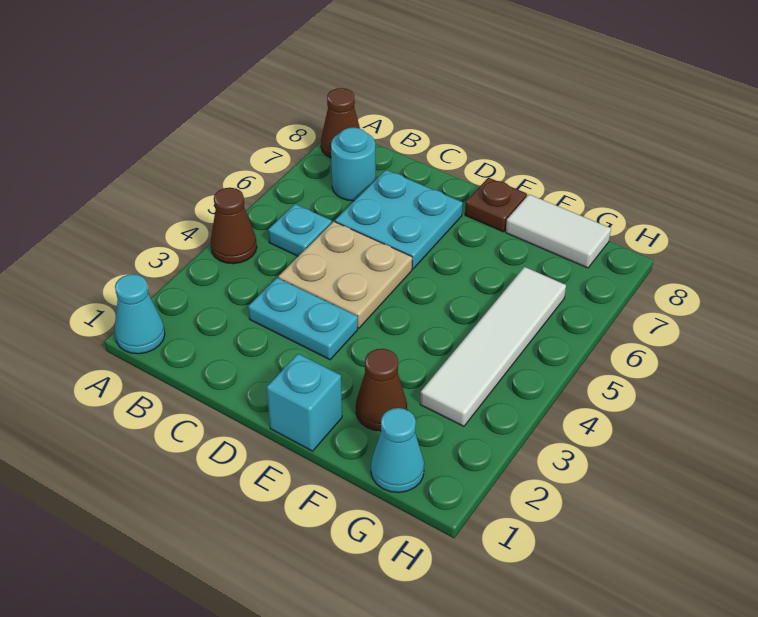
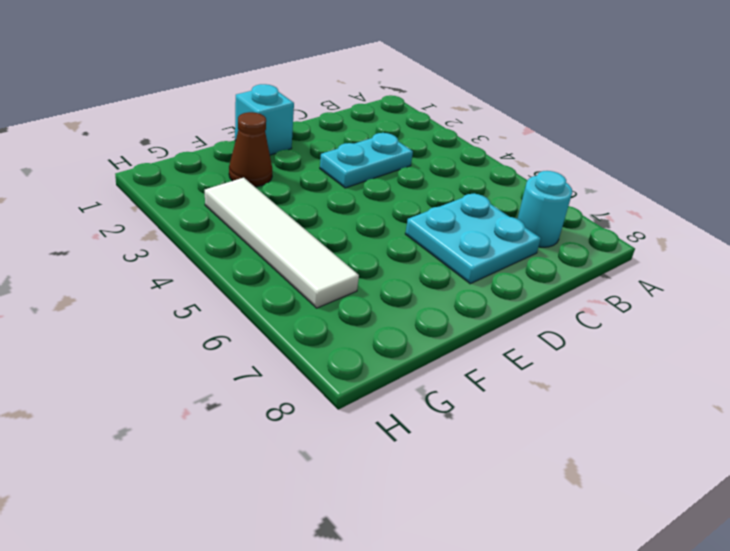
none -> cyan cone A1 level 1
none -> brown cone A4 level 1
none -> brown cone A8 level 1

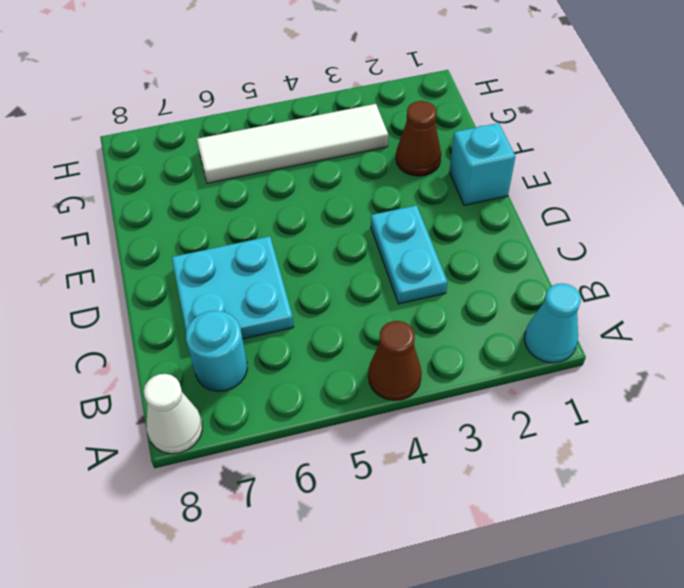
white cone A8 level 1 -> brown cone A8 level 1
none -> cyan plate B5 level 1
none -> tan plate C4:D5 level 1
none -> brown plate E8 level 1

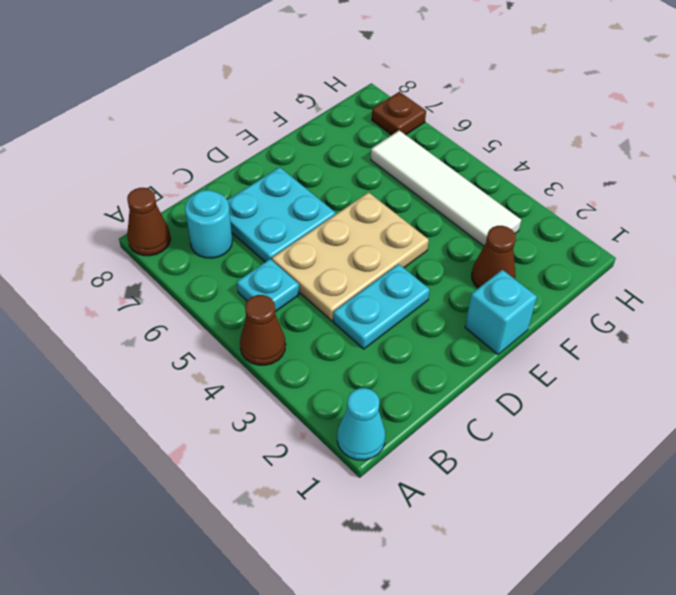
tan plate C4:E5 level 1 -> tan plate C4:D5 level 1
brown plate H7 level 1 -> brown plate E8 level 1
none -> white tile F8:G8 level 1
none -> cyan cone G1 level 1

